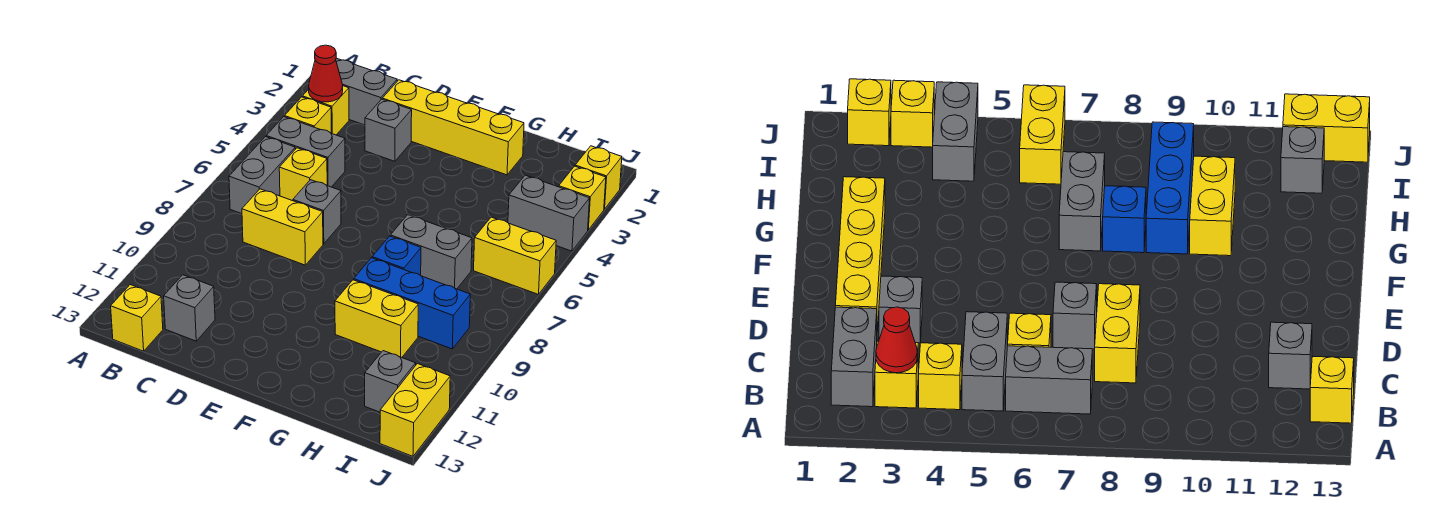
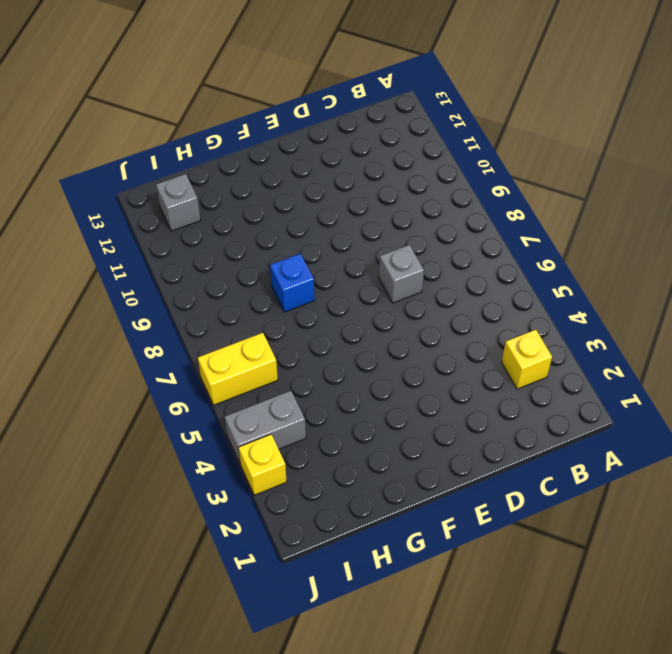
none -> grey brick B2:C2 level 1
none -> yellow brick B4 level 1
none -> grey brick B5:C5 level 1

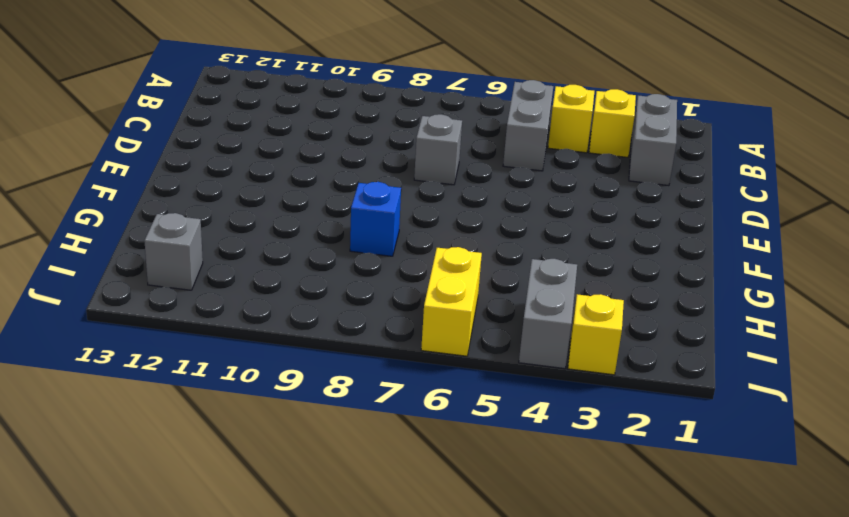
none -> grey brick B6:B7 level 1
none -> yellow brick B13 level 1
none -> yellow brick C6 level 1

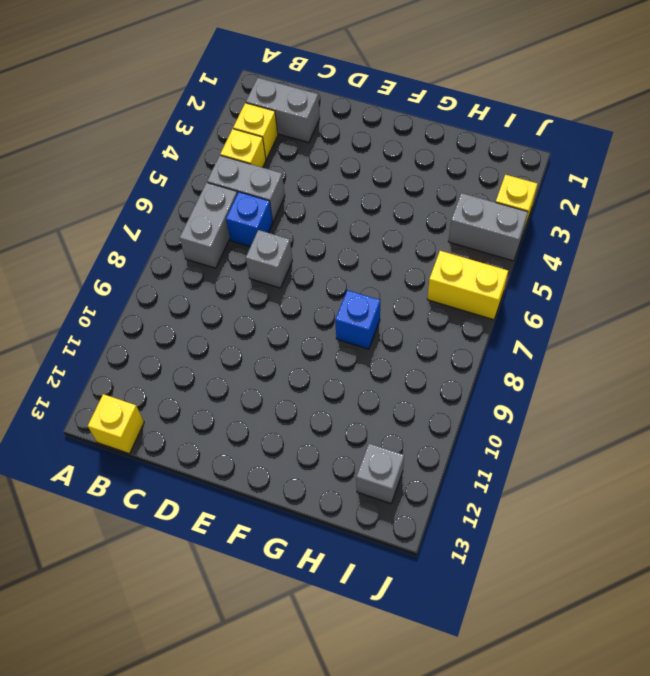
blue brick C6 level 1 -> yellow brick C6 level 1
none -> yellow brick C8:D8 level 1
none -> grey brick C12 level 1
none -> yellow brick D2:G2 level 1

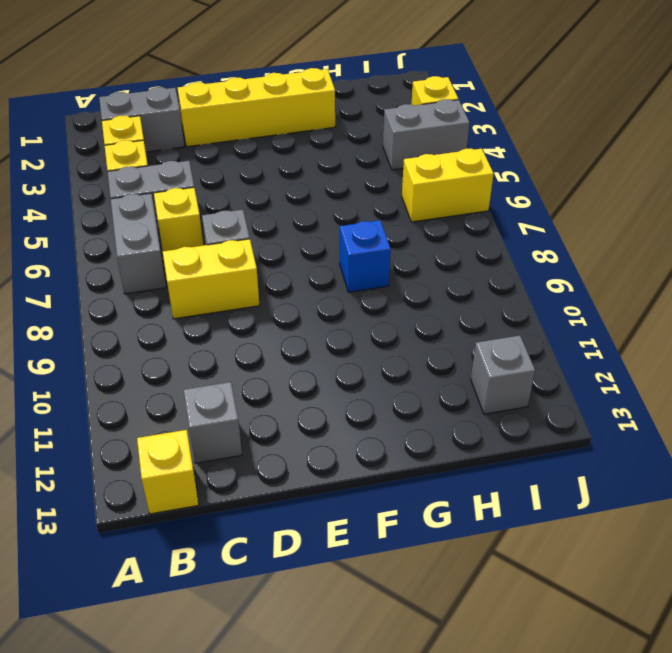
none -> grey brick D3 level 1
none -> grey brick G7:H7 level 1
none -> blue brick G9:I9 level 1

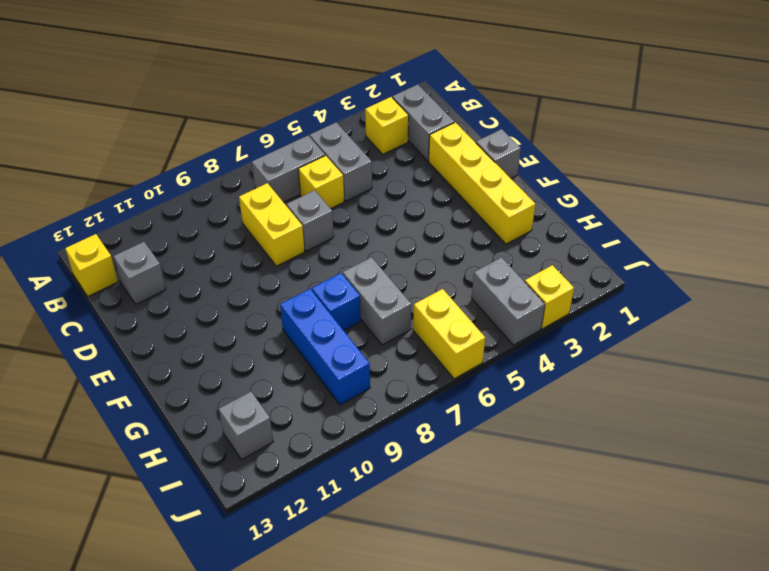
grey brick E1 level 1 -> grey brick D3 level 1
none -> yellow brick B4 level 1
none -> yellow brick G10:H10 level 1
none -> yellow brick J2 level 1

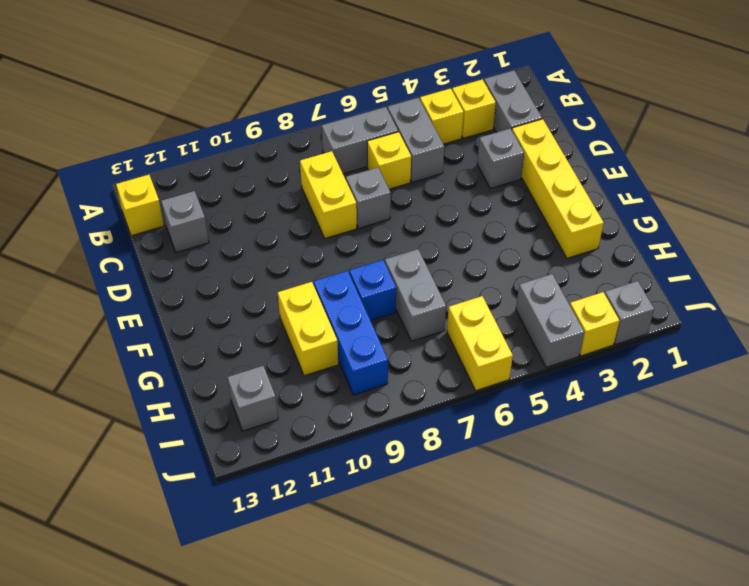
grey brick J2 level 1 -> yellow brick J2 level 1
none -> yellow brick J12:J13 level 1
none -> red cone B3 level 2

